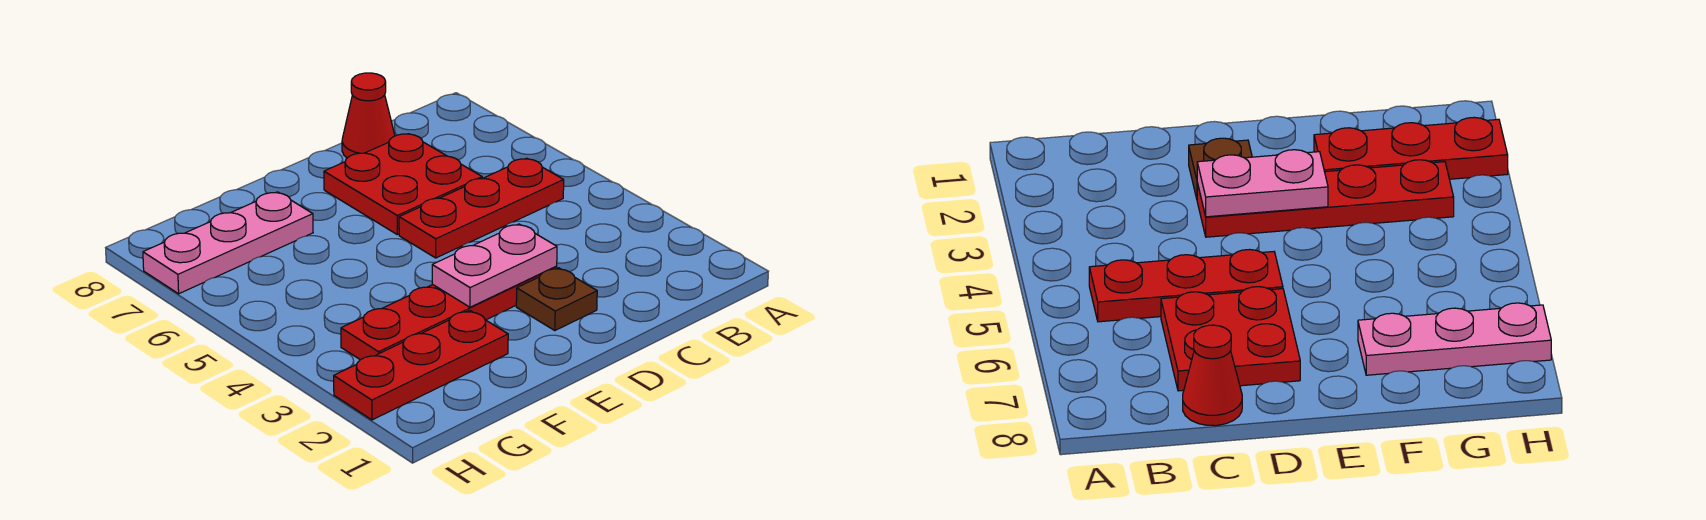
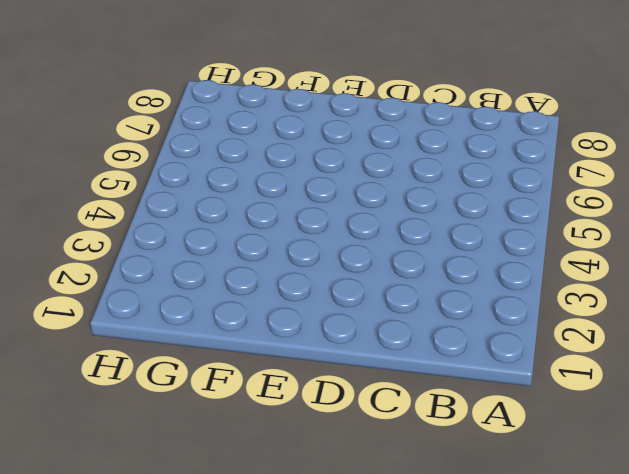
none -> red plate B5:D5 level 1
none -> red plate C6:D7 level 1

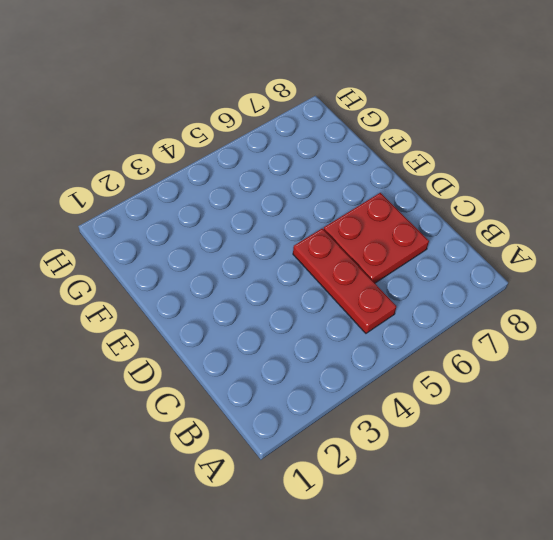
none -> red cone C8 level 1
none -> brown plate D2 level 1

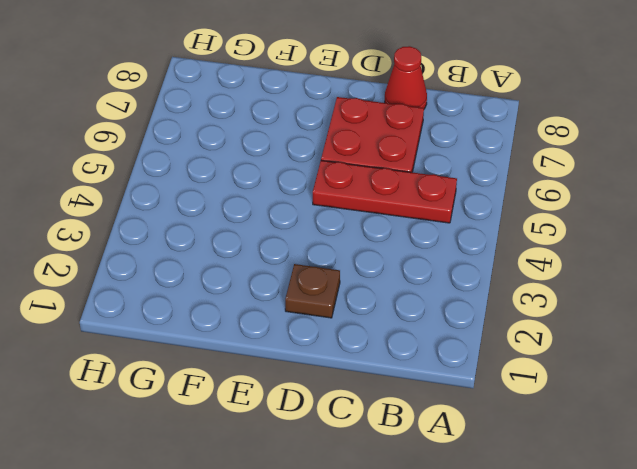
none -> red plate D3:G3 level 1
none -> red plate F2:H2 level 1

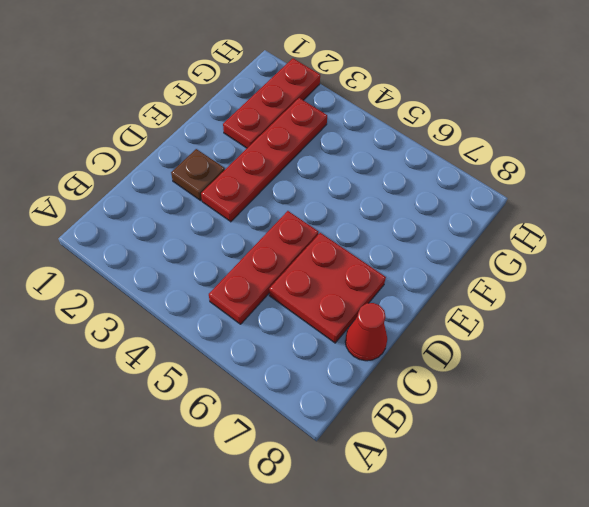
none -> pink plate F7:H7 level 1
none -> pink plate D3:E3 level 2

